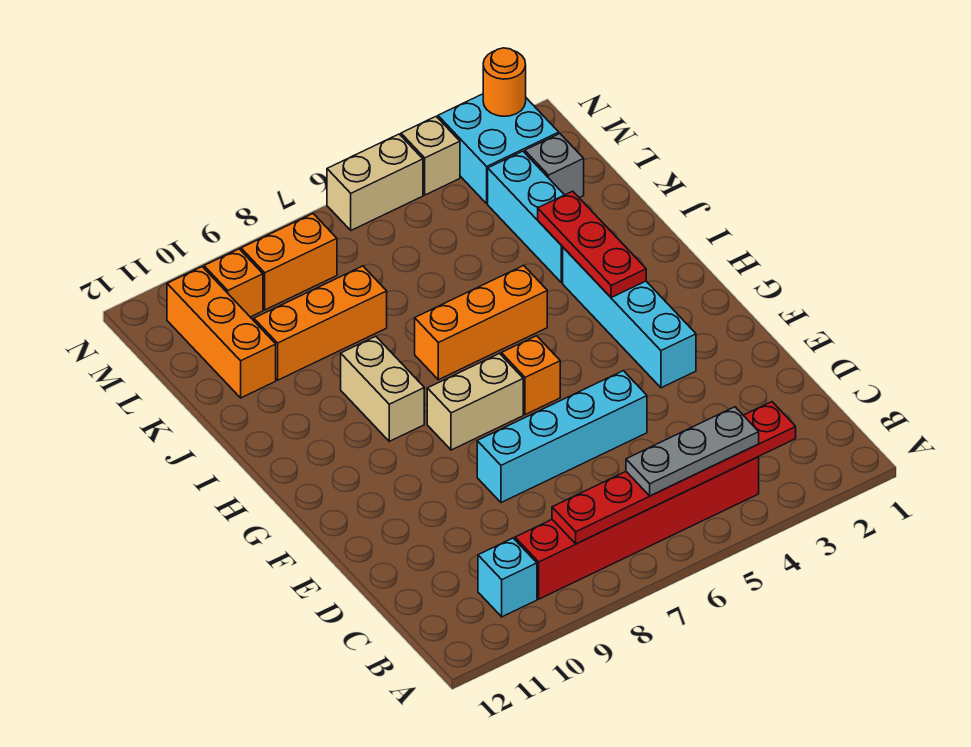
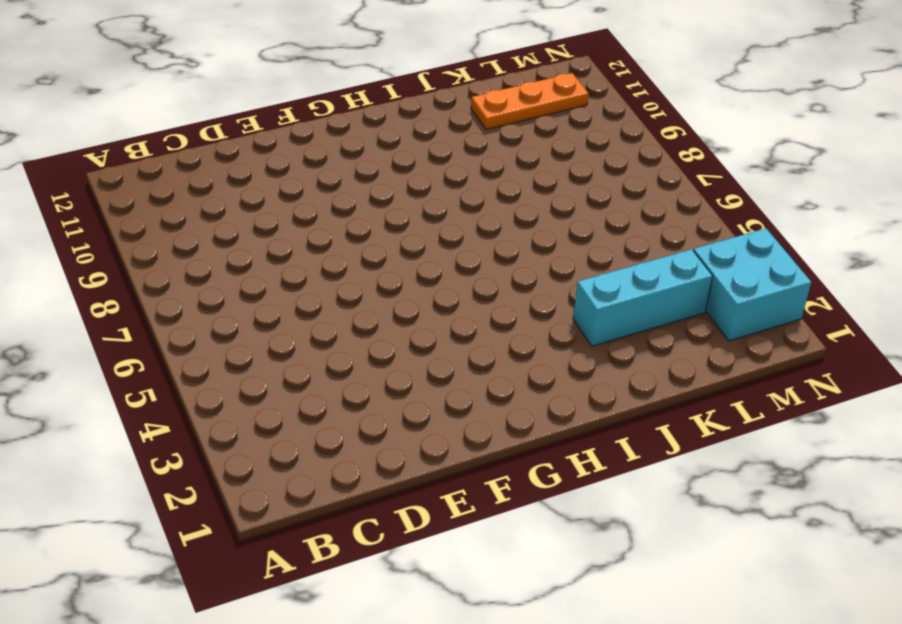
orange plate K11:M11 level 1 -> orange brick K11:M11 level 1
none -> red brick B4:B9 level 1
none -> cyan brick B10 level 1
none -> cyan brick E5:E8 level 1

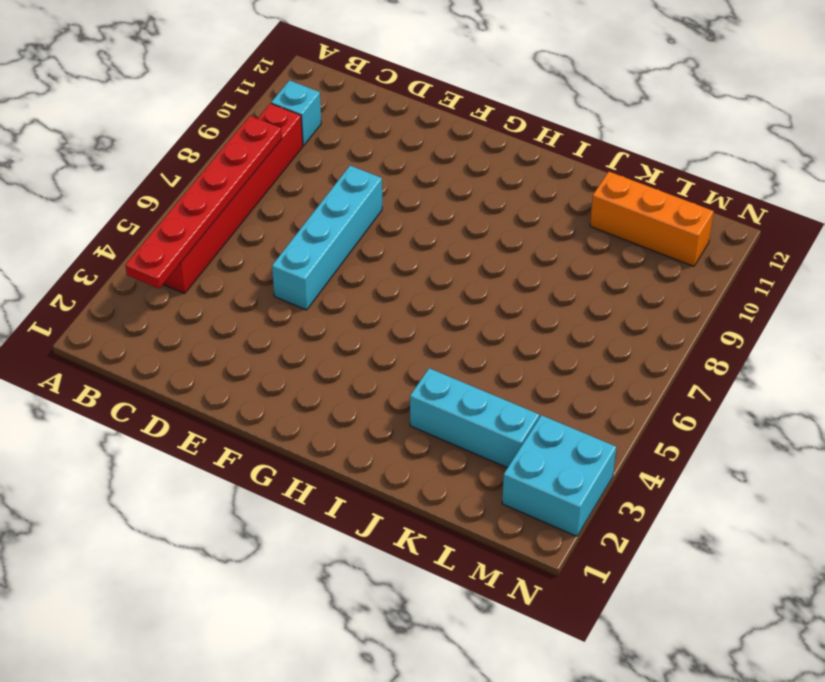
none -> cyan brick F3:I3 level 1
none -> orange brick G6 level 1
none -> tan brick G7:G8 level 1

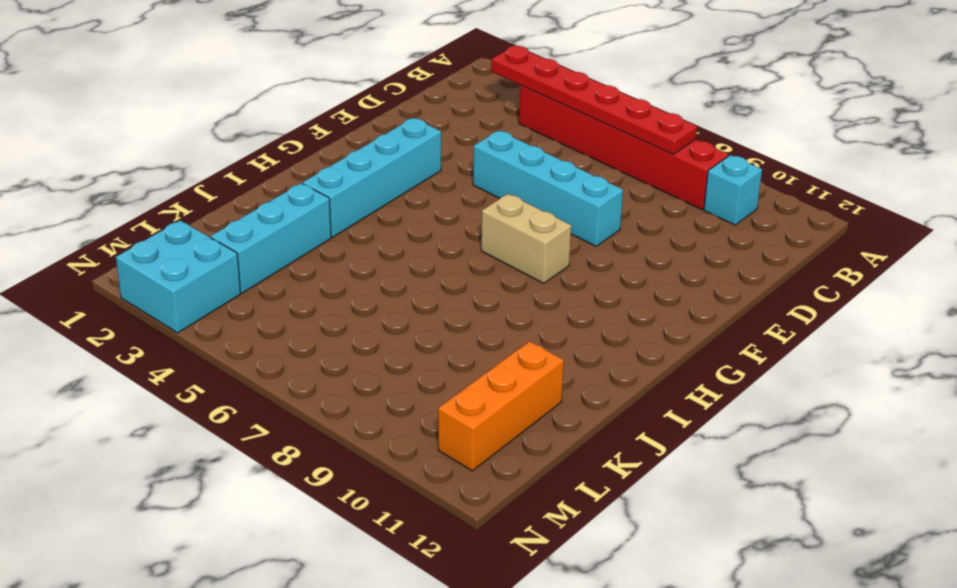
none -> orange brick G6 level 1
none -> tan brick H9:I9 level 1
none -> orange brick I5:I7 level 1

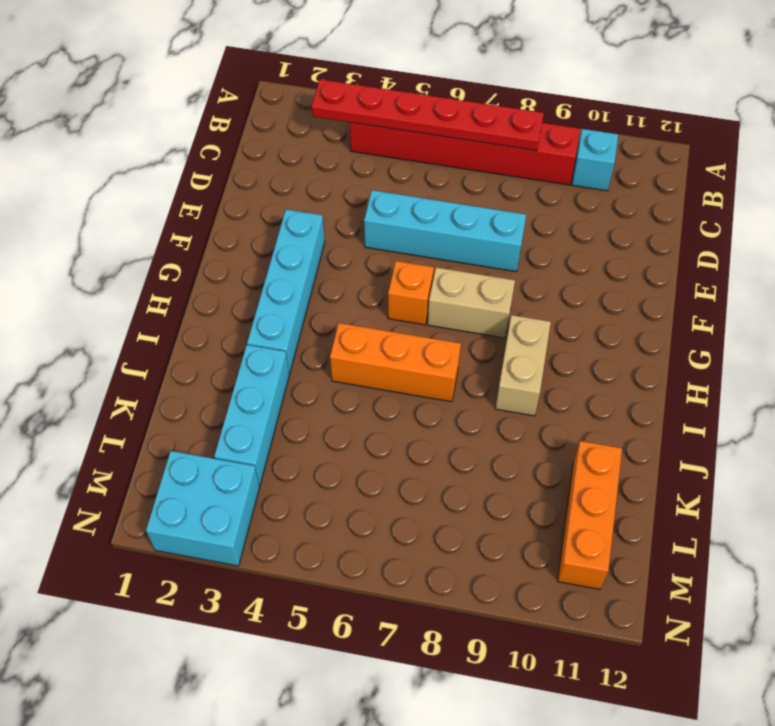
none -> orange brick K8:K10 level 1
none -> grey brick L2 level 1
none -> orange brick M8:M9 level 1

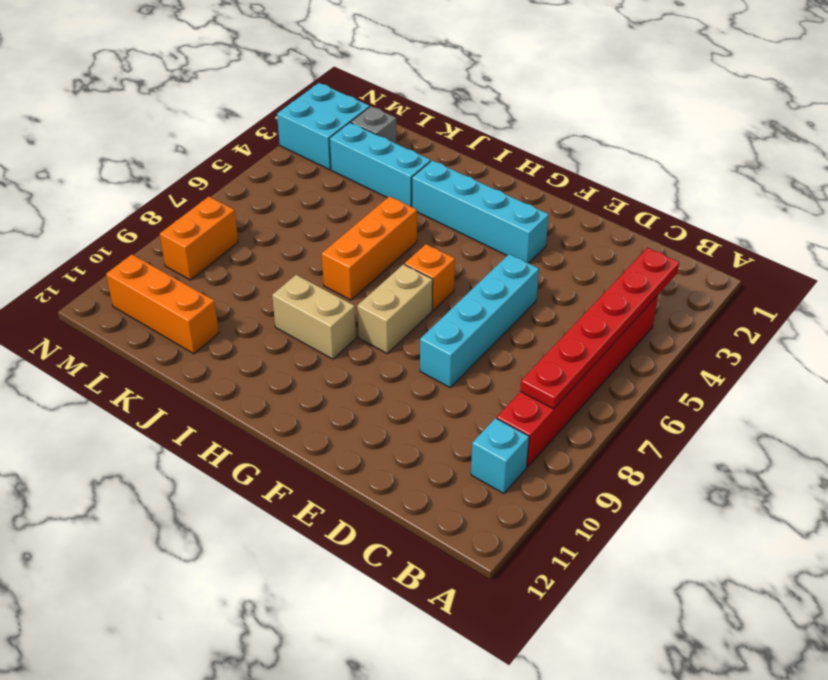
none -> orange brick K8:K10 level 1
none -> orange brick M10 level 1
none -> tan brick N4 level 1

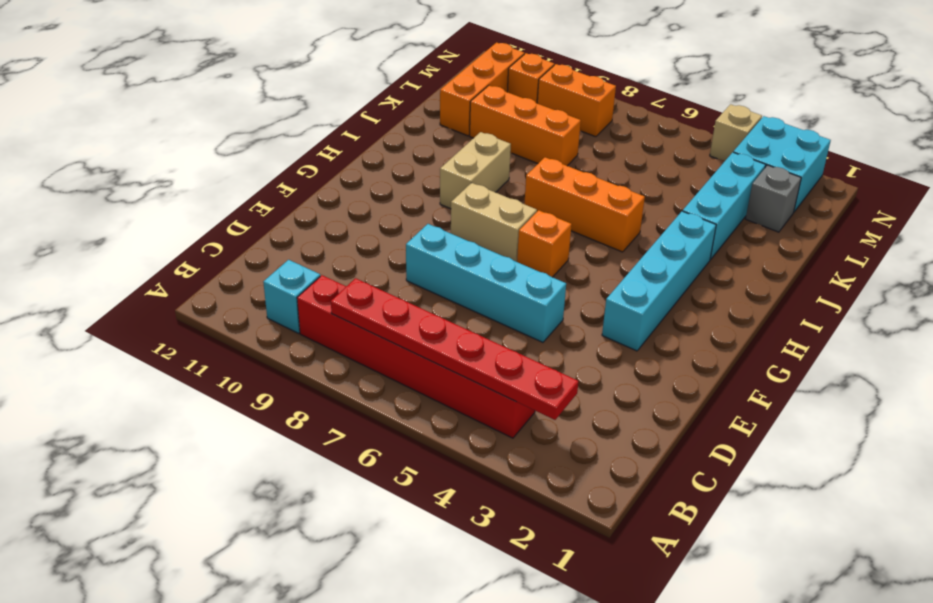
none -> tan brick N5:N6 level 1
none -> red plate H3:J3 level 2
none -> orange round brick N2 level 2

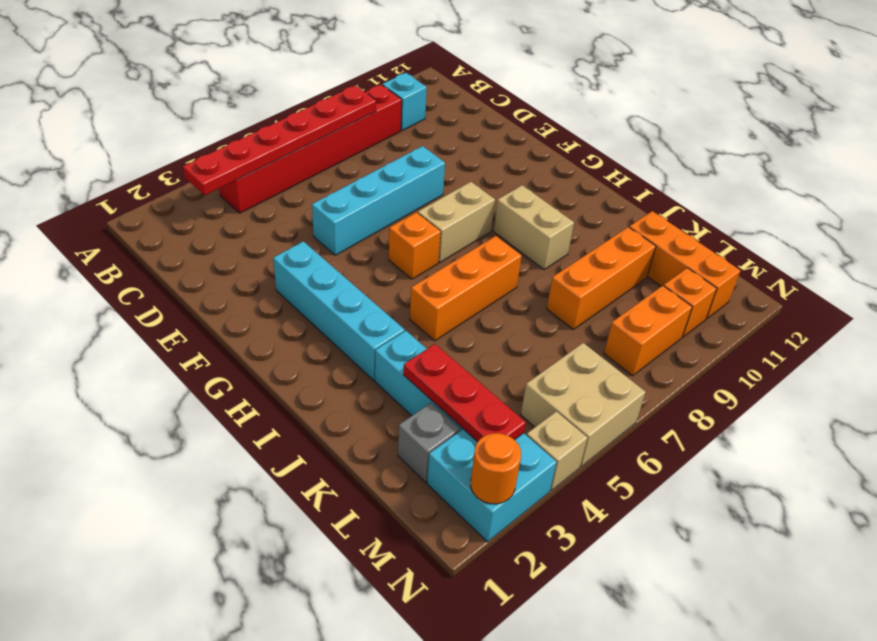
red plate K3:M3 level 2 -> red plate H3:J3 level 2
tan brick M5:N6 level 1 -> tan brick N5:N6 level 1
none -> grey plate B4:B6 level 3

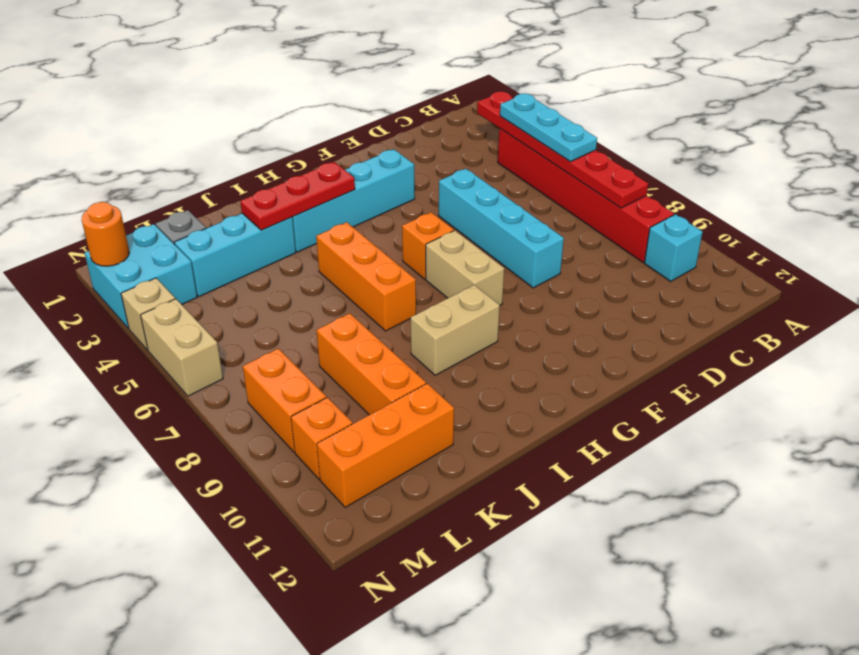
cyan plate B4:B6 level 3 -> grey plate B4:B6 level 3

